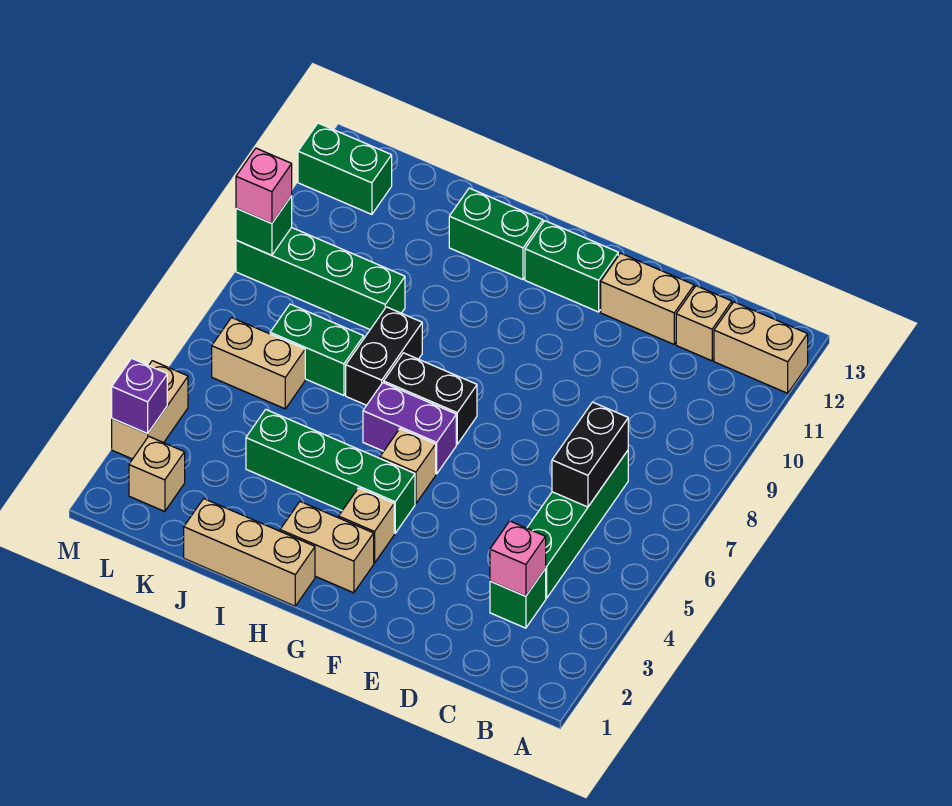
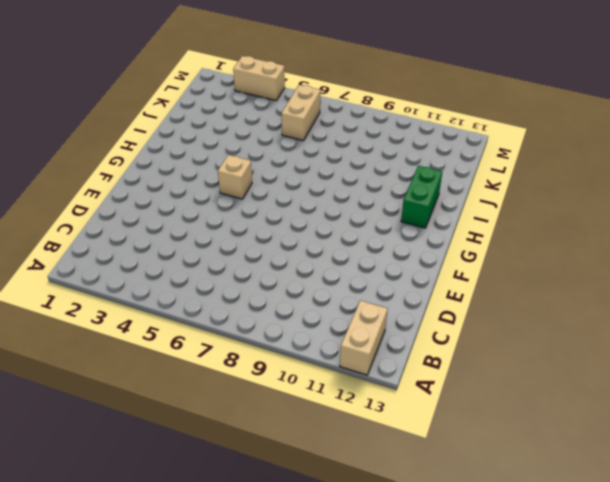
none -> green brick C3 level 1
none -> green brick C4:C7 level 1
none -> tan brick C12 level 1

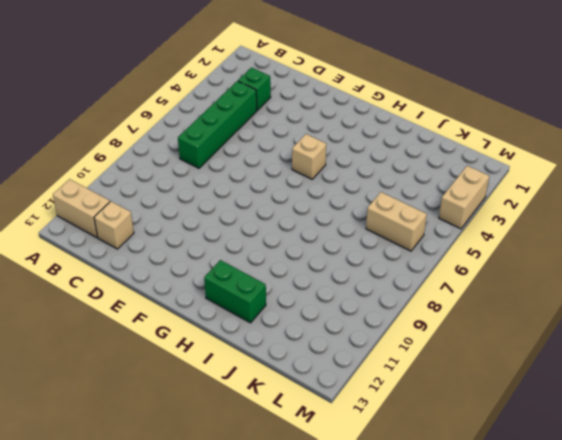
none -> tan brick D12:E12 level 1
none -> green brick F12:G12 level 1
none -> tan brick G2:H2 level 1

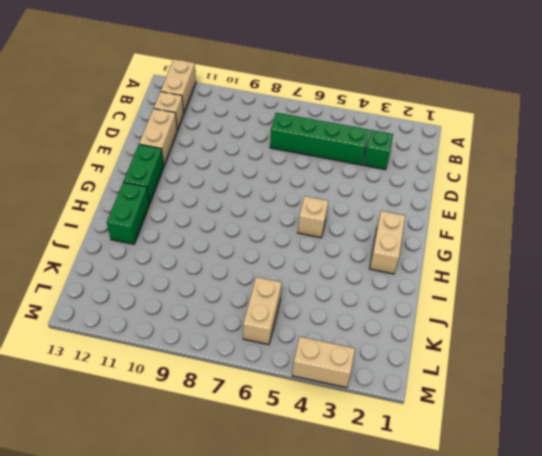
none -> tan brick G3 level 1
none -> green brick G4:J4 level 1
none -> purple brick G6:H6 level 1

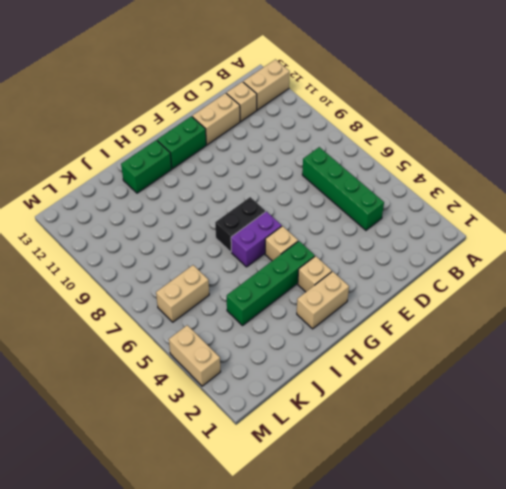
none -> green brick C3 level 1
none -> tan brick H1:J1 level 1
none -> black brick I7:I8 level 1

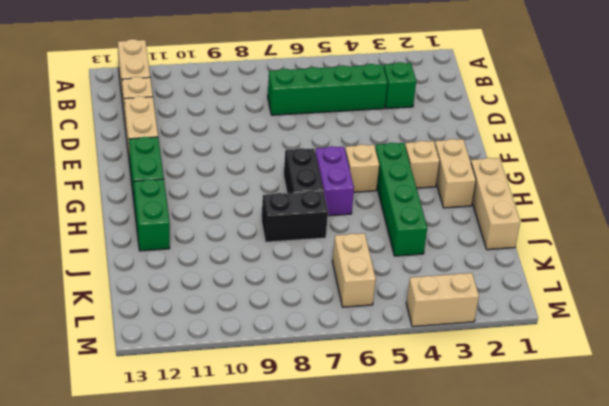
none -> green brick J7:K7 level 1
none -> green brick J9:M9 level 1
none -> tan brick L2 level 1

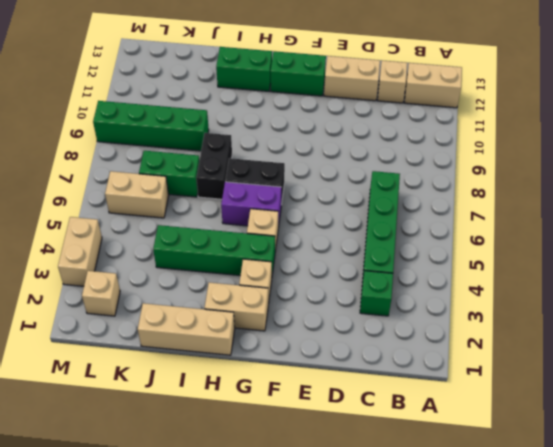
none -> green brick L12:M12 level 1
none -> pink brick C3 level 2
none -> black brick C6:C7 level 2

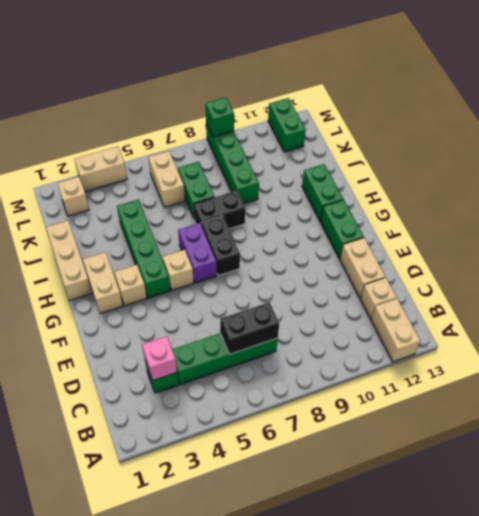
none -> purple brick M3 level 2
none -> pink brick M9 level 3

